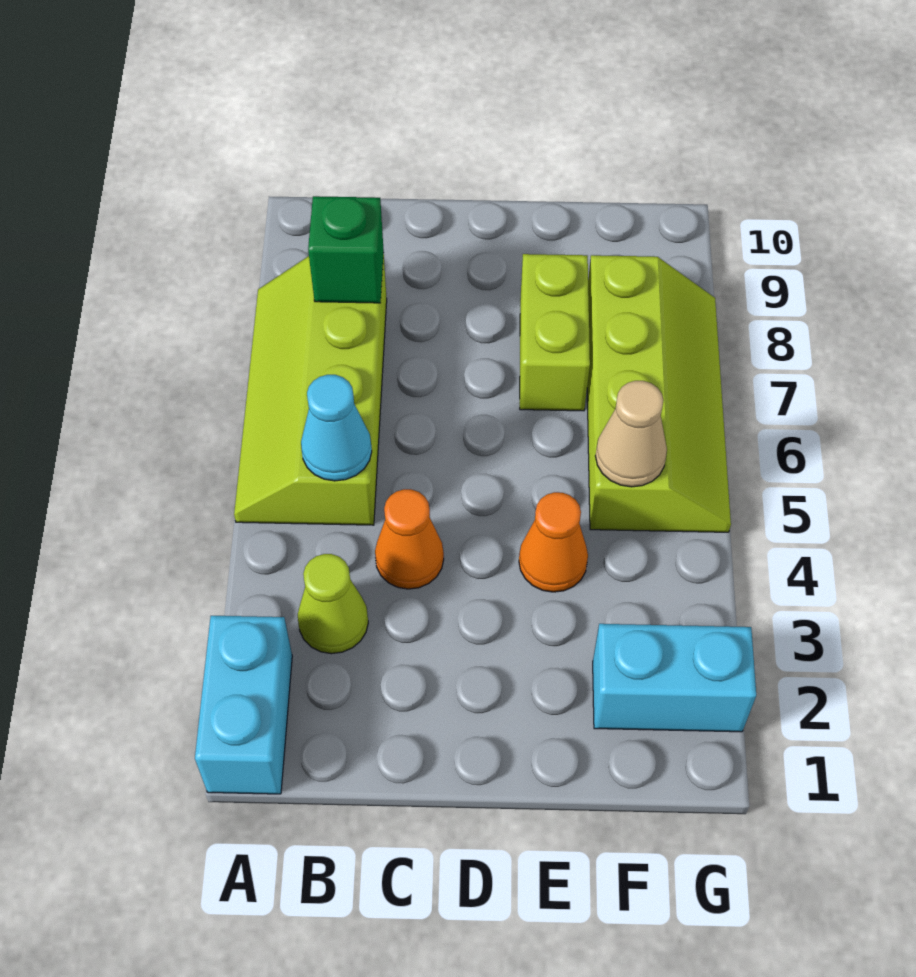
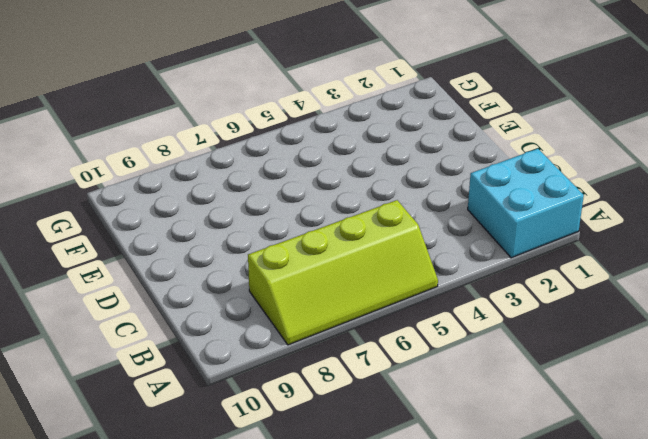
cyan brick A1:B2 level 1 -> cyan brick A1:A2 level 1
none -> lime cone B3 level 1
none -> orange cone C4 level 1

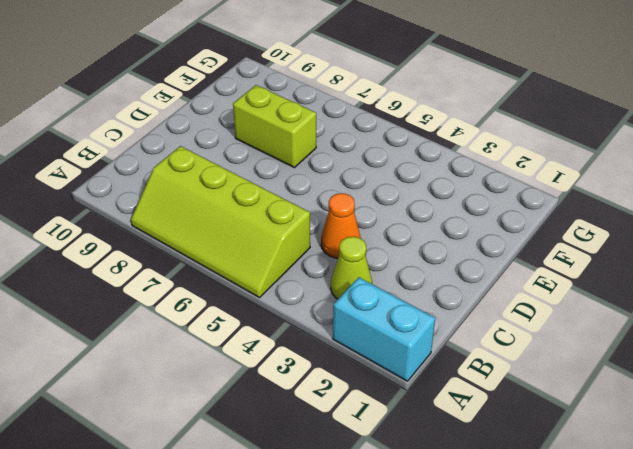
none -> orange cone E4 level 1
none -> cyan brick F2:G2 level 1

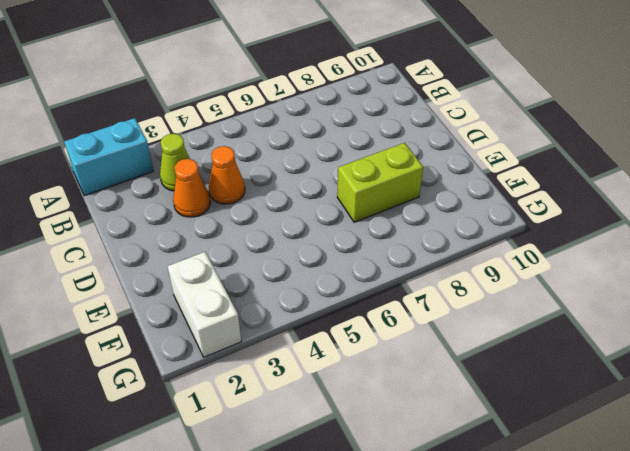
orange cone C3 level 1 -> orange cone E4 level 1
white brick F2:G2 level 1 -> cyan brick F2:G2 level 1
none -> lime slope A5:B8 level 1 top B
none -> lime slope F5:G8 level 1 top F

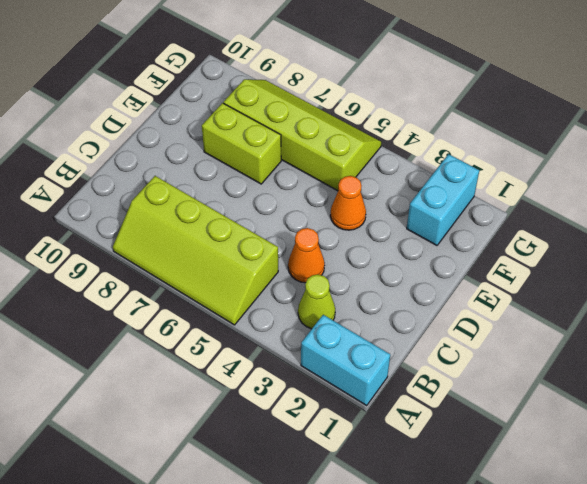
none -> cyan cone B5 level 2
none -> green brick B8 level 2

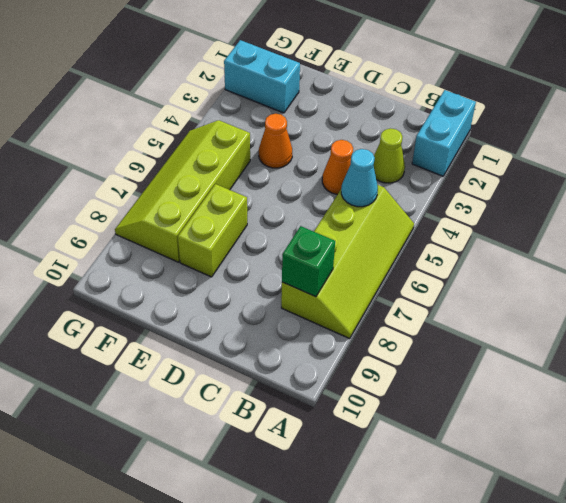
none -> tan cone F5 level 2

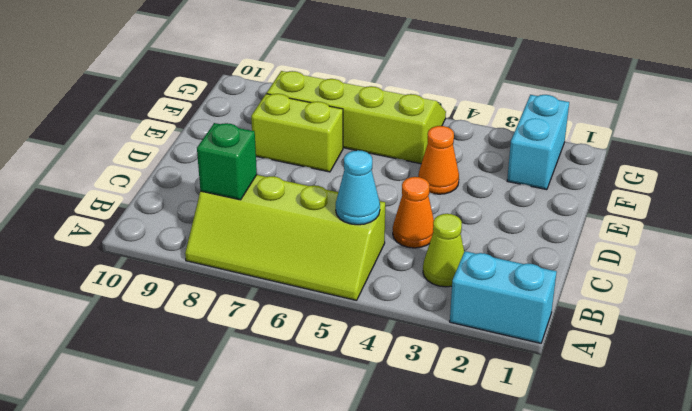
none -> tan cone F5 level 2

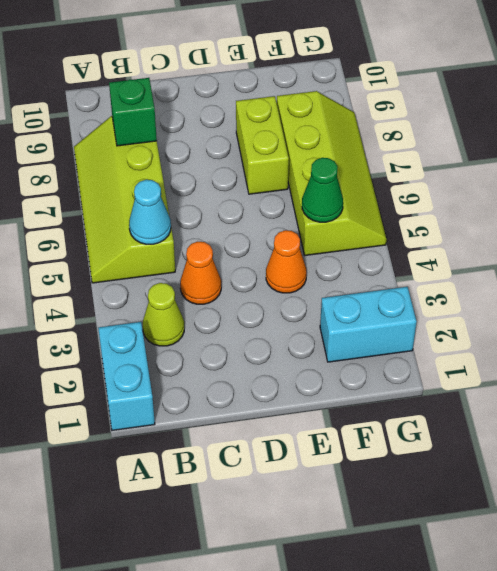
green cone F5 level 2 -> tan cone F5 level 2

